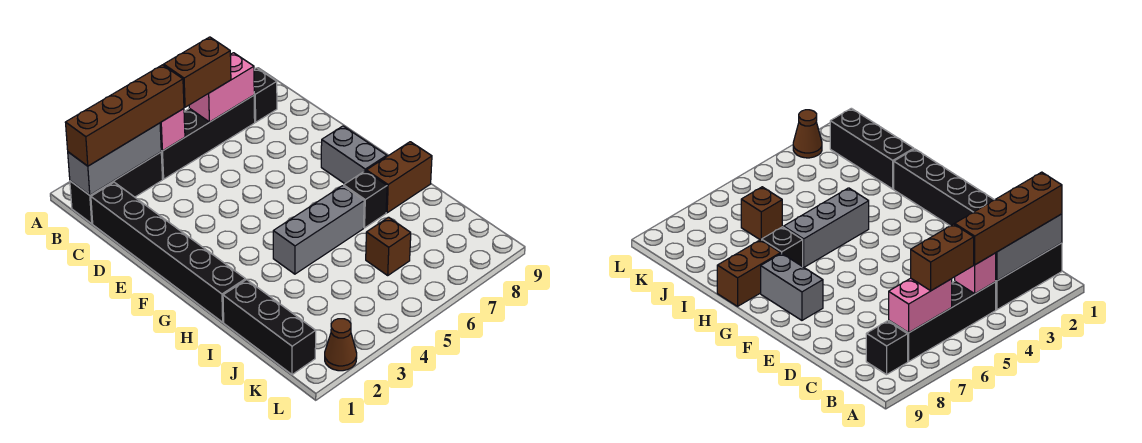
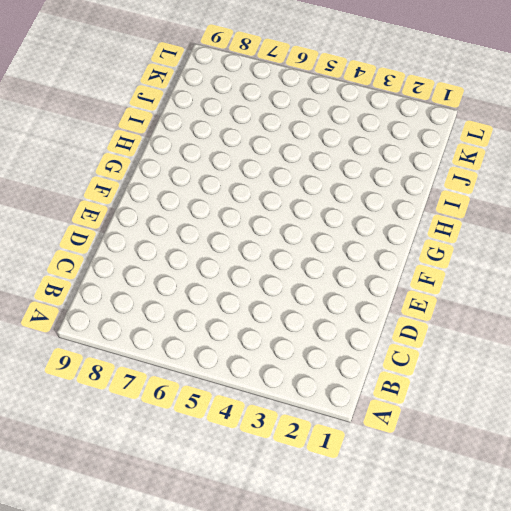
none -> black brick B1:B3 level 1
none -> black brick B4:B7 level 1
none -> black brick B8 level 1

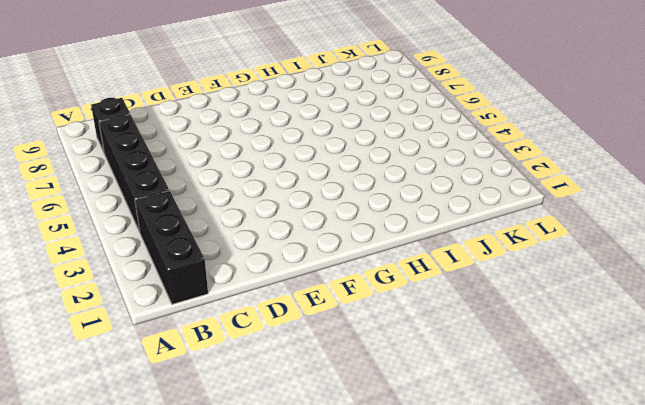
none -> black brick C1:H1 level 1
none -> grey brick F8:G8 level 1
none -> grey brick H4:H6 level 1

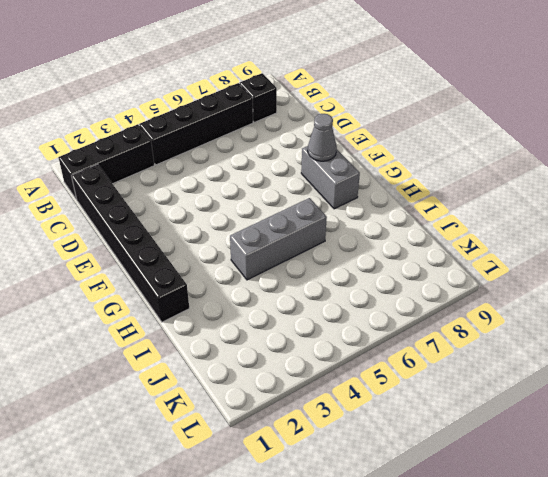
grey cone F8 level 2 -> none
none -> black brick H7 level 1
none -> brown brick H8:H9 level 1
none -> black brick I1:K1 level 1

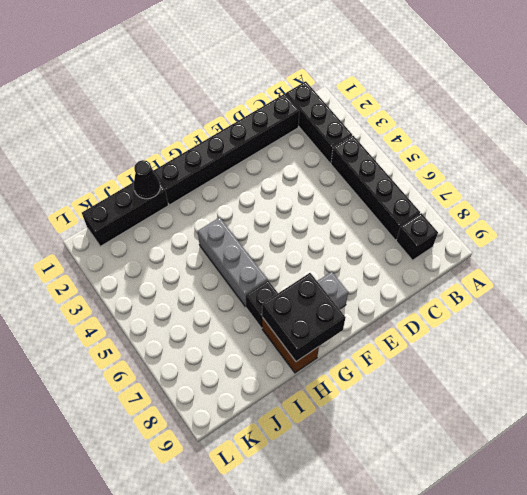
black brick G8:H9 level 2 -> none
black cone I1 level 2 -> none
none -> brown brick J6 level 1
none -> brown cone L2 level 1
none -> grey brick B1:B3 level 2

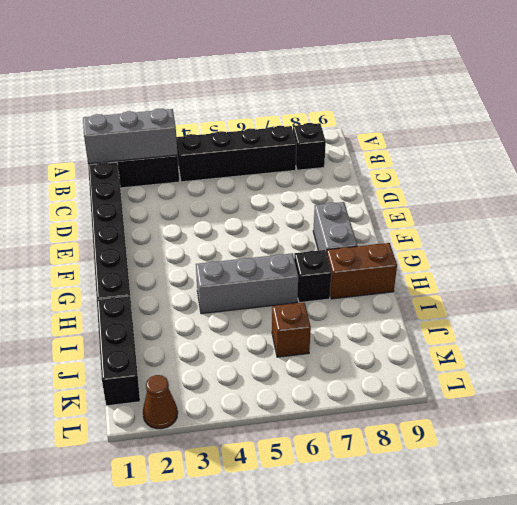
none -> pink brick B4 level 2
none -> pink brick B6:B7 level 2
none -> brown brick B1:B4 level 3

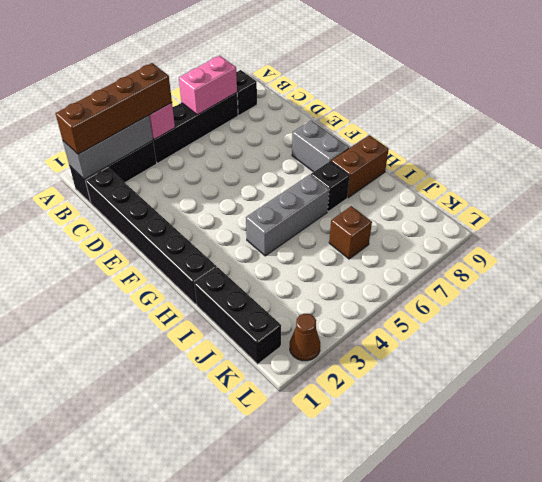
none -> brown brick B5:B6 level 3

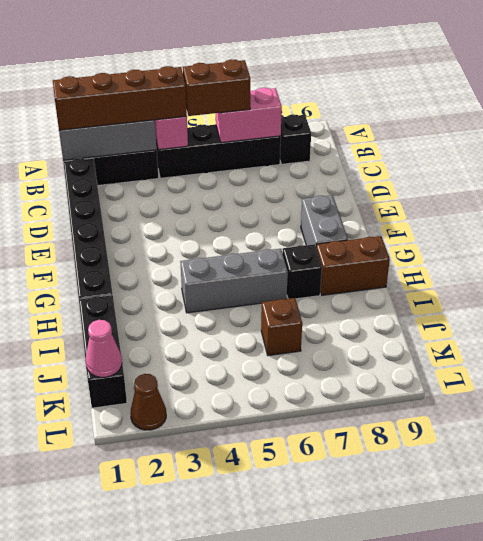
pink cone K1 level 2 -> none

